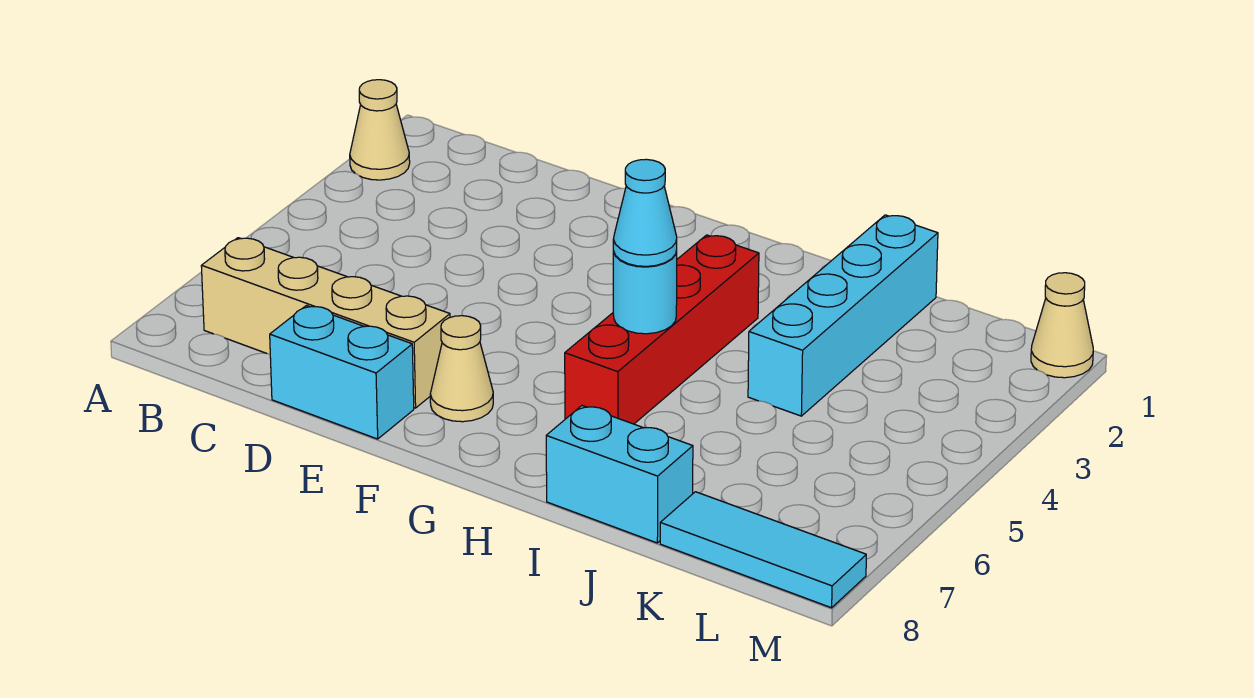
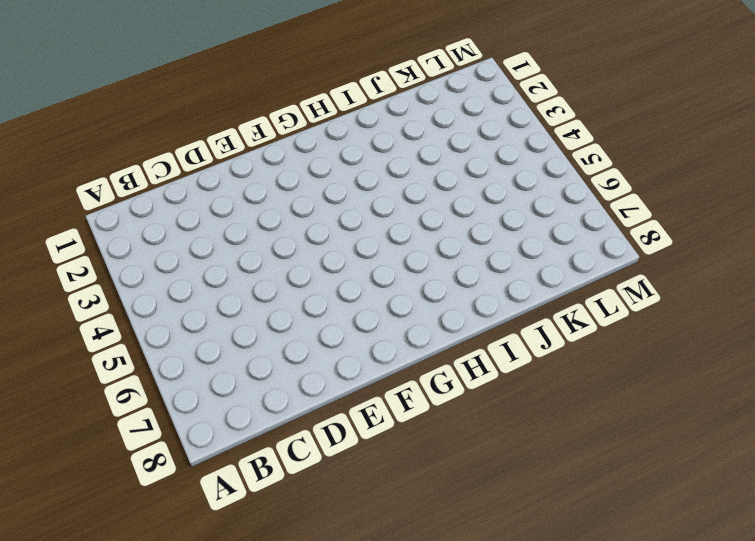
none -> tan cone A2 level 1
none -> tan brick B7:E7 level 1

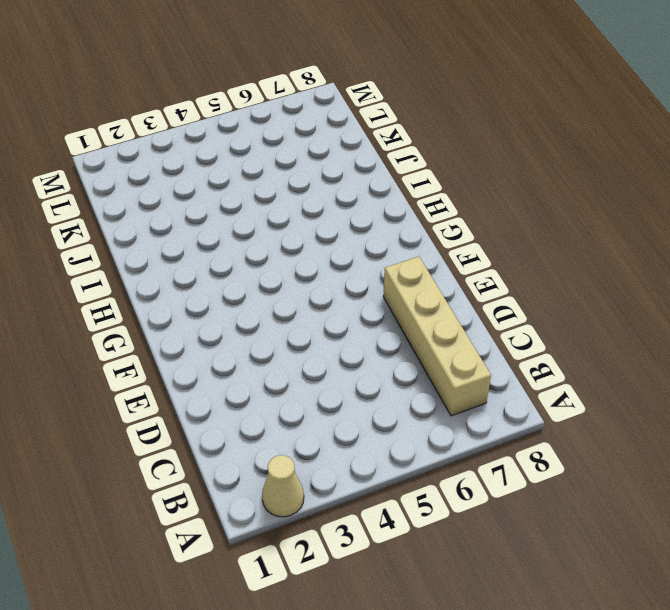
none -> cyan brick D8:E8 level 1
none -> tan cone F7 level 1

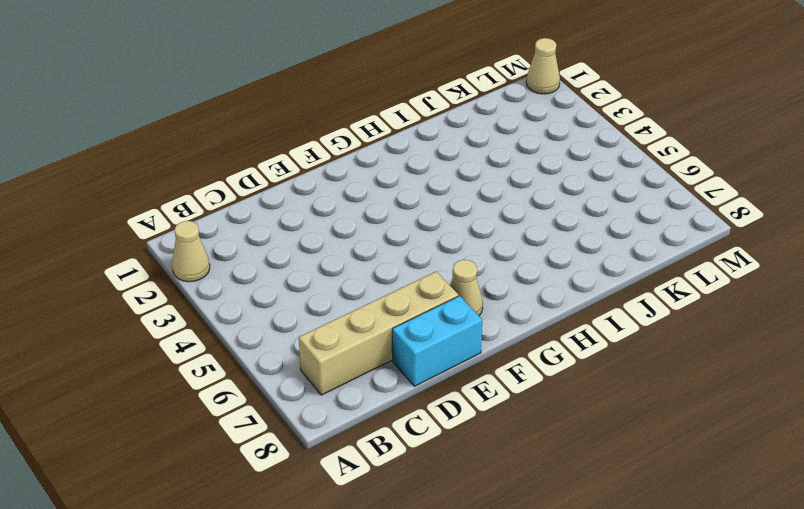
none -> red brick H3:H6 level 1
none -> cyan brick I8:J8 level 1

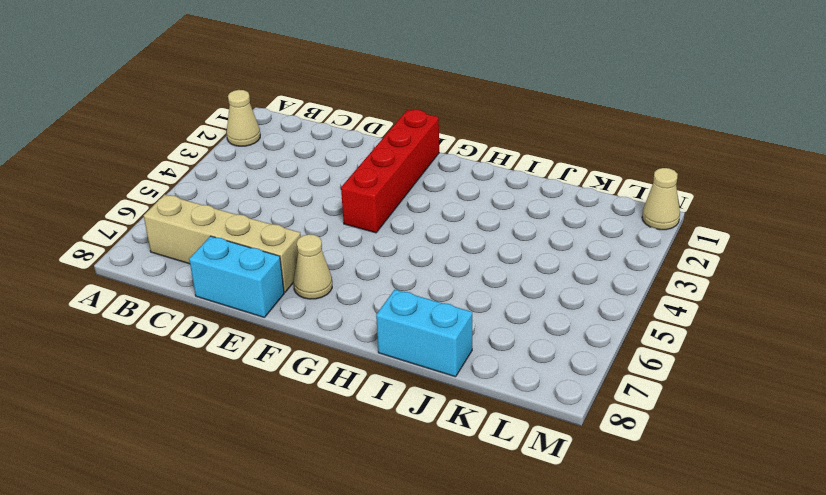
red brick F1:F4 level 1 -> red brick H3:H6 level 1
none -> cyan brick J1:J4 level 1
none -> cyan tile K8:M8 level 1

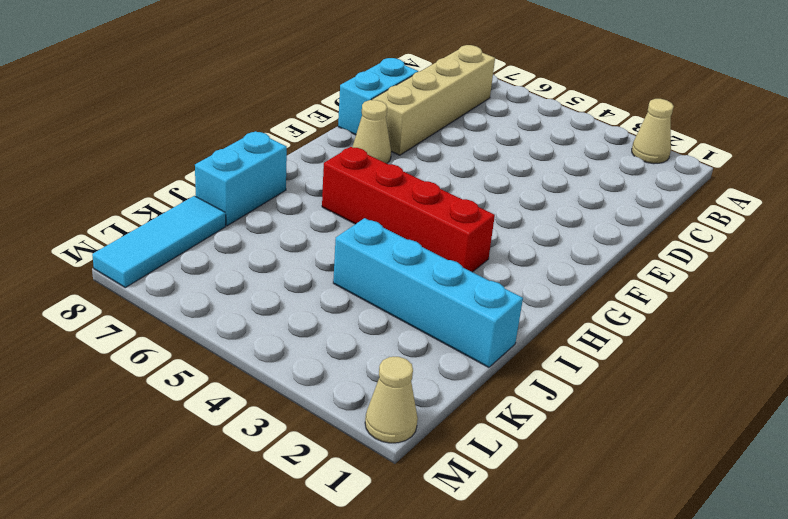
none -> cyan round brick H5 level 2
none -> cyan cone H5 level 3

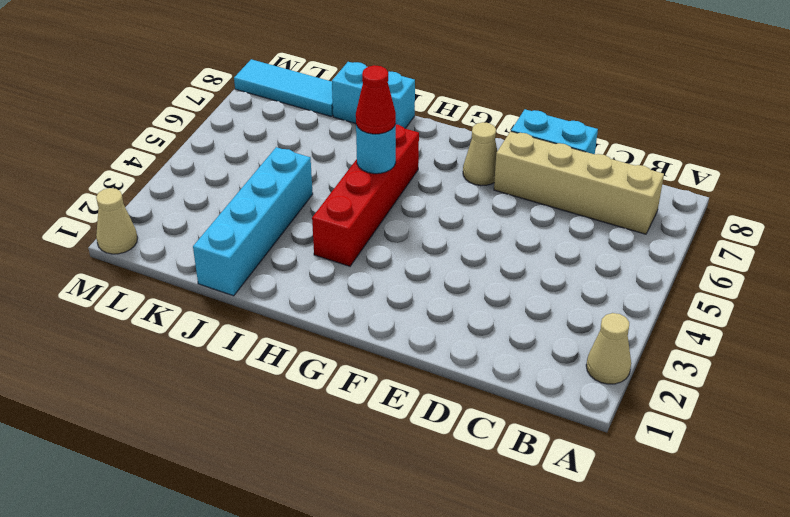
red cone H5 level 3 -> cyan cone H5 level 3

